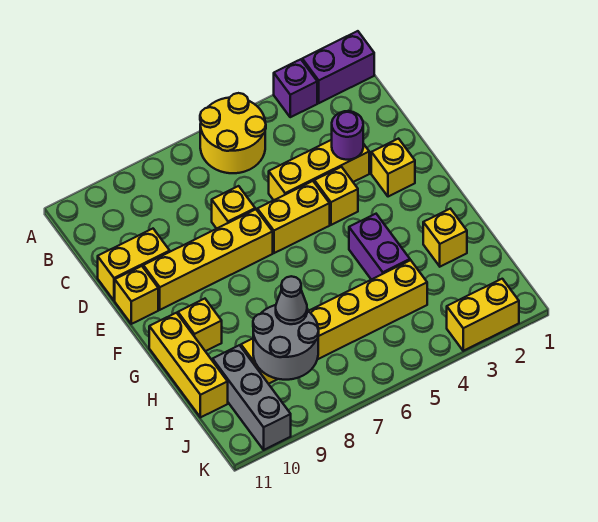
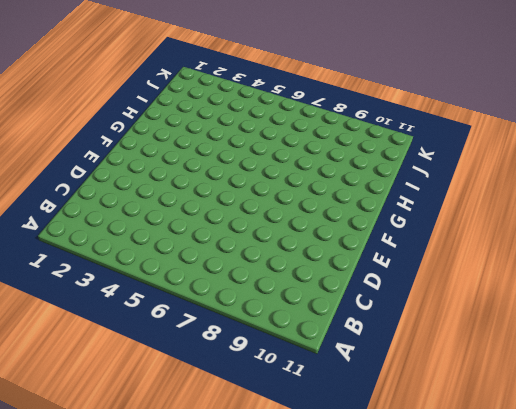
none -> purple brick A1:A2 level 1
none -> purple brick A3 level 1
none -> yellow round brick A5:B6 level 1

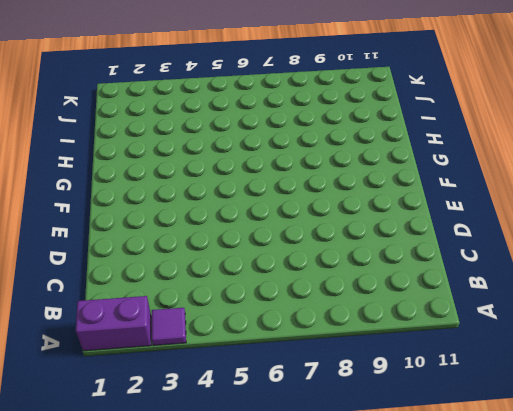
purple tile A3 level 1 -> purple brick A3 level 1
none -> yellow round brick A5:B6 level 1
none -> yellow brick D3:D5 level 1
none -> yellow brick D7 level 1

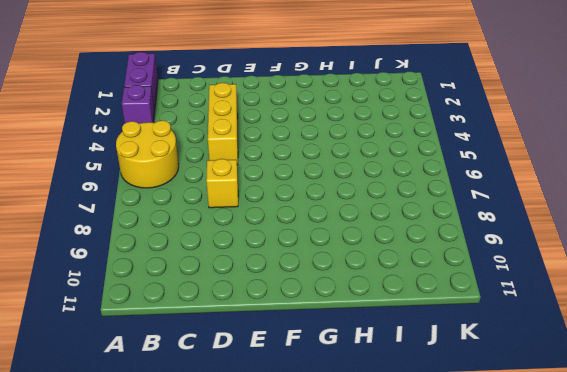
none -> yellow brick D10:D11 level 1
none -> yellow brick E2 level 1
none -> yellow brick E4 level 1

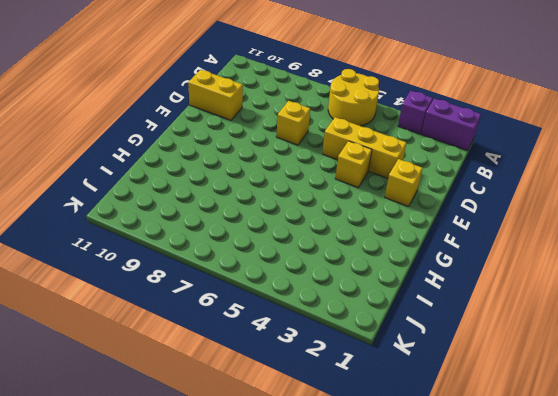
none -> yellow brick E5:E6 level 1
none -> yellow brick E7:E10 level 1
none -> yellow brick E11 level 1

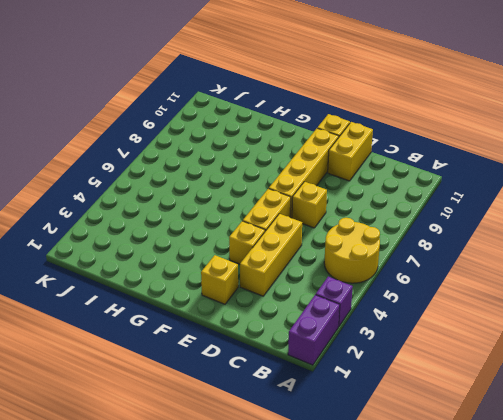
none -> purple brick G4:H4 level 1
none -> yellow brick G10 level 1
none -> yellow brick G11:I11 level 1

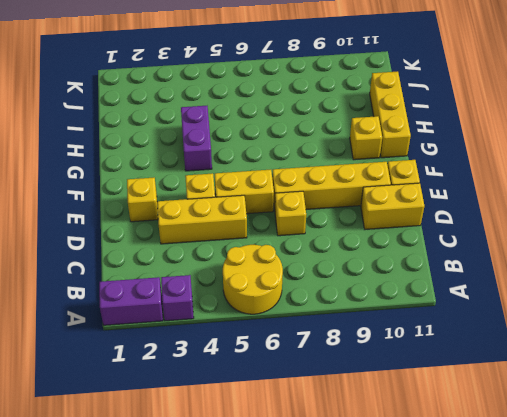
none -> yellow brick H2 level 1
none -> yellow brick I4:I9 level 1
none -> grey brick I10:K10 level 1

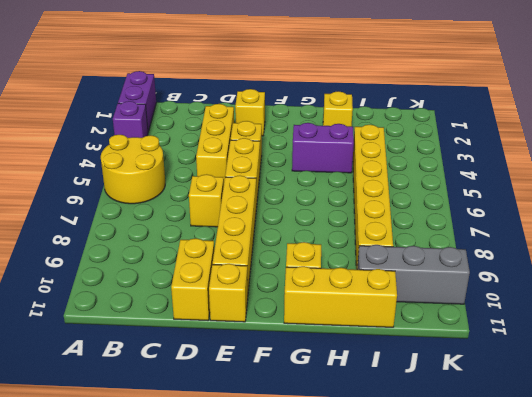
none -> yellow brick K2:K3 level 1
none -> purple round brick D3 level 2
none -> grey round brick I8:J9 level 2

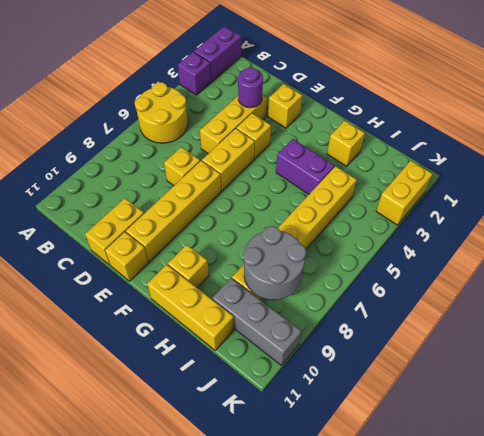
none -> grey cone I8 level 3

